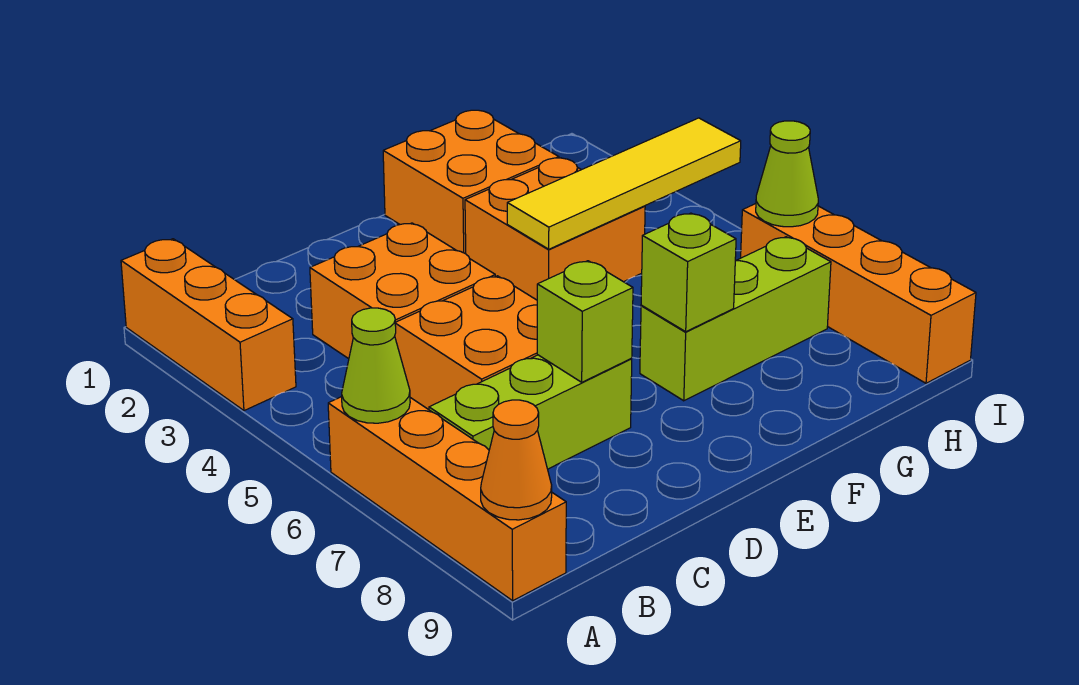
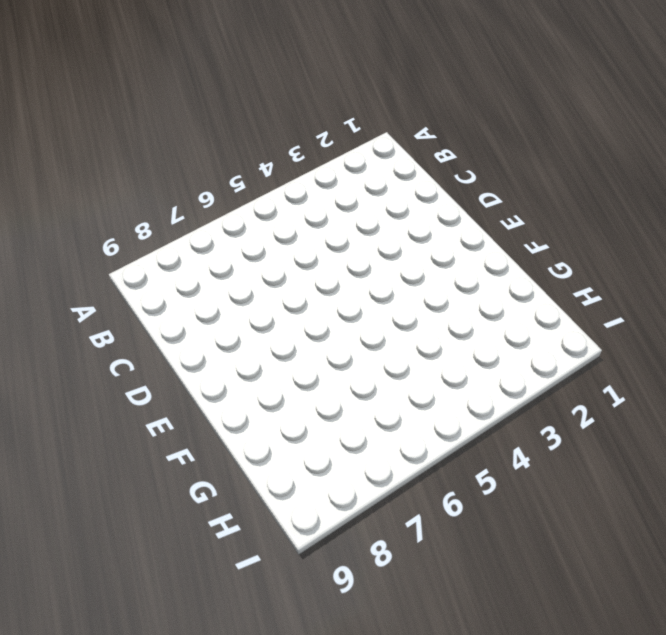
none -> orange brick A1:A3 level 1
none -> orange brick A6:A9 level 1
none -> lime brick B7:D7 level 1

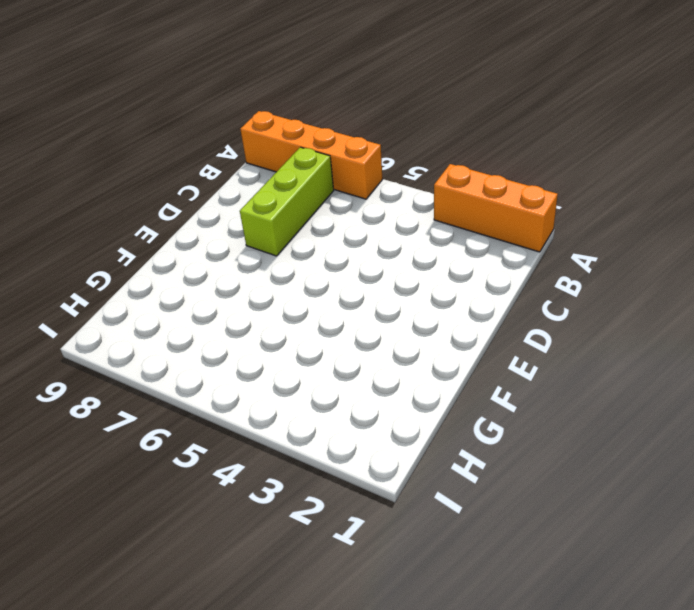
none -> orange brick C3:D4 level 1
none -> orange brick C5:D6 level 1
none -> orange brick F1:G2 level 1

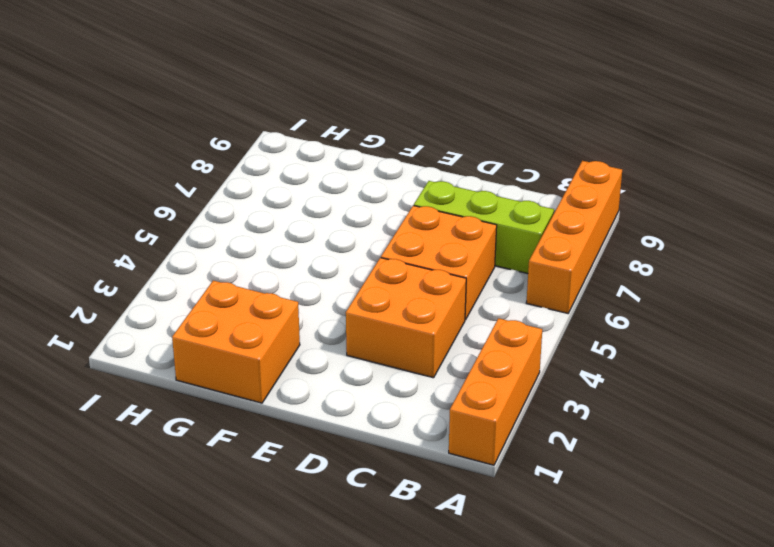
none -> orange brick F3:G4 level 1
none -> lime brick F7:H7 level 1
none -> orange brick I6:I9 level 1

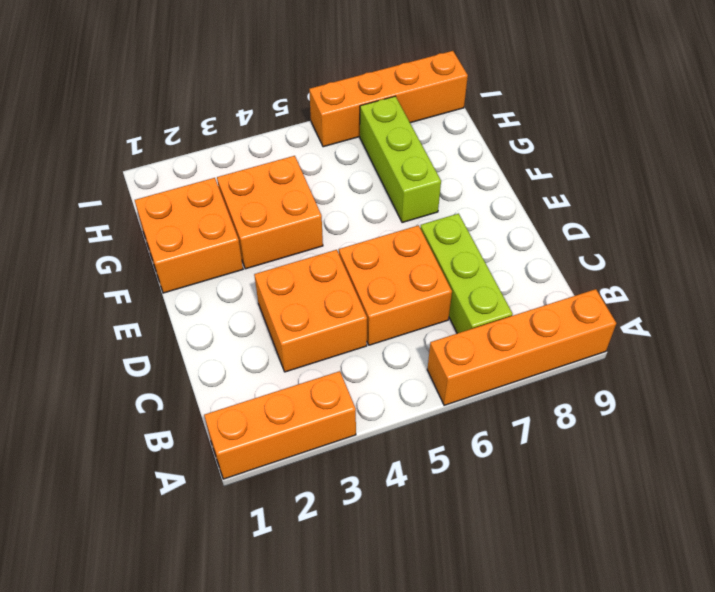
none -> lime cone A6 level 2
none -> orange cone A9 level 2
none -> lime brick D7 level 2

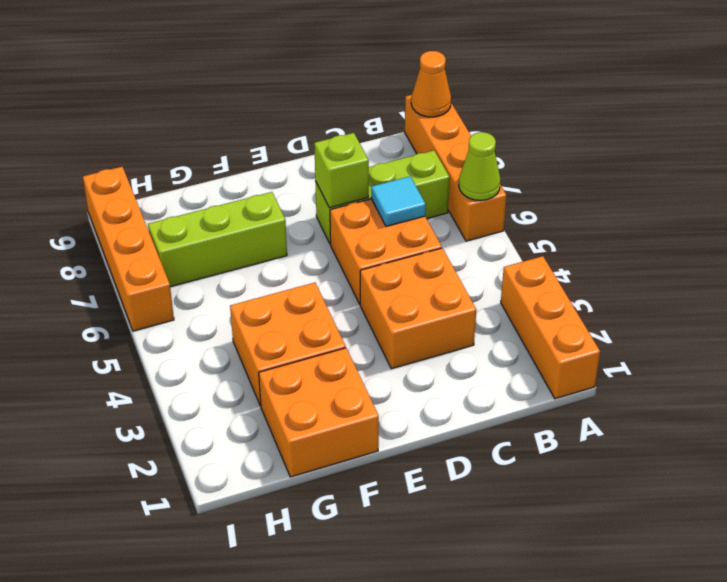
cyan tile C6 level 2 -> none
none -> yellow tile F4:I4 level 2
none -> lime brick F7 level 2
none -> lime cone I6 level 2

